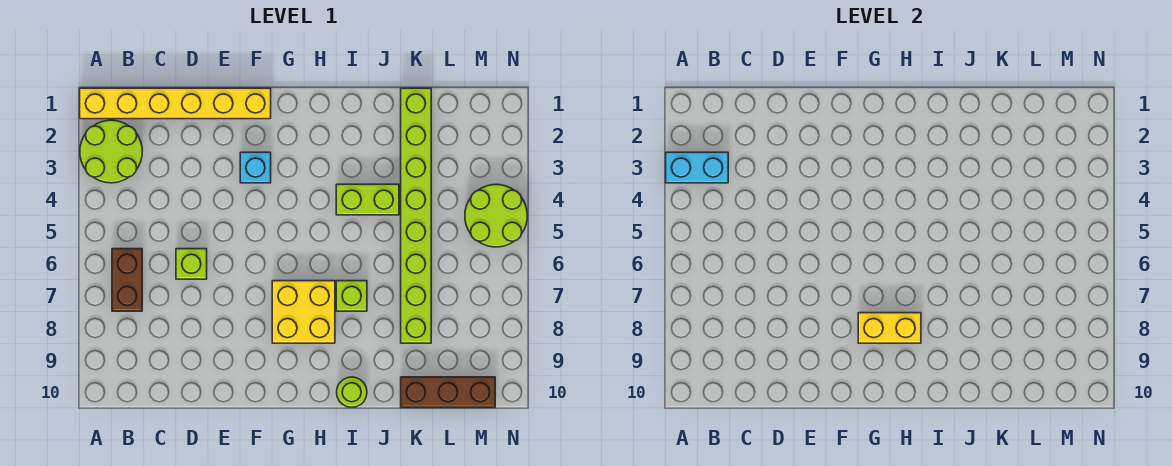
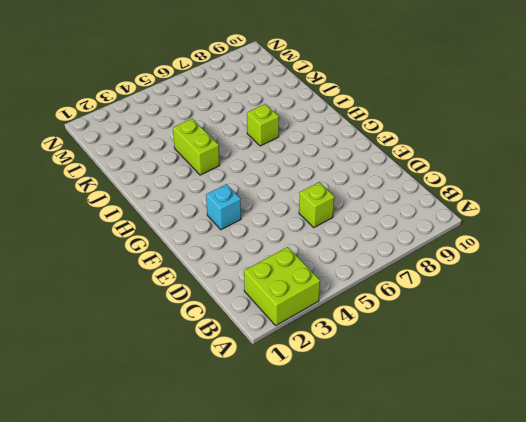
lime brick A2:B3 level 1 -> lime round brick A2:B3 level 1
none -> yellow brick A1:F1 level 1
none -> brown brick B6:B7 level 1
none -> yellow brick G7:H8 level 1

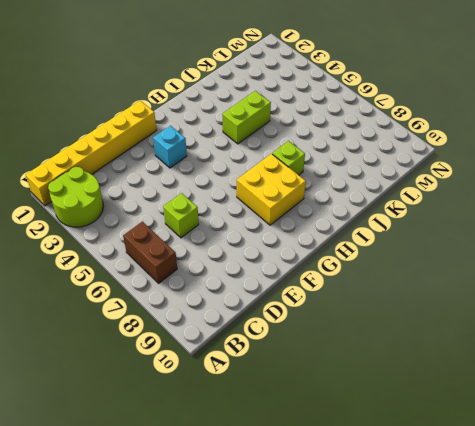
none -> lime round brick I10 level 1
none -> lime brick K1:K8 level 1
none -> brown brick K10:M10 level 1

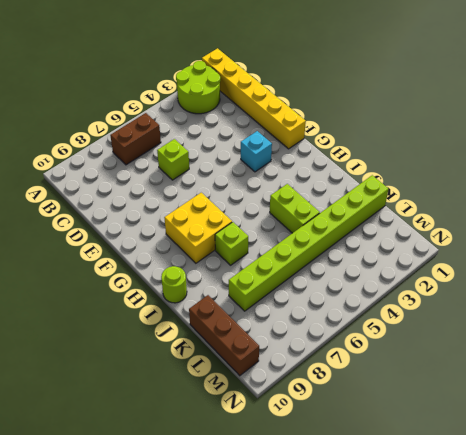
none -> lime round brick M4:N5 level 1
none -> cyan brick A3:B3 level 2
none -> yellow brick G8:H8 level 2

